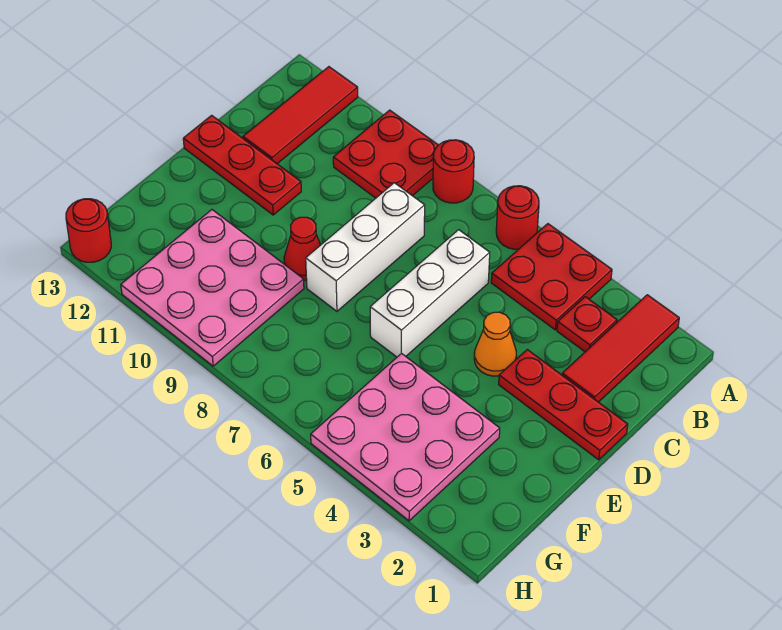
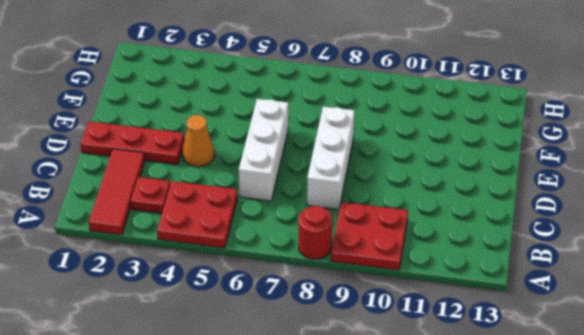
none -> red round brick A6 level 1
none -> red tile A12:C12 level 1
none -> red plate D11:D13 level 1

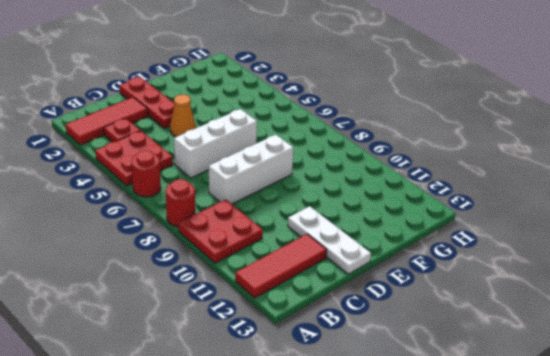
white plate D11:D13 level 1 -> red plate D11:D13 level 1
none -> red cone E9 level 1
none -> pink plate F3:H5 level 1
none -> pink plate F9:H11 level 1

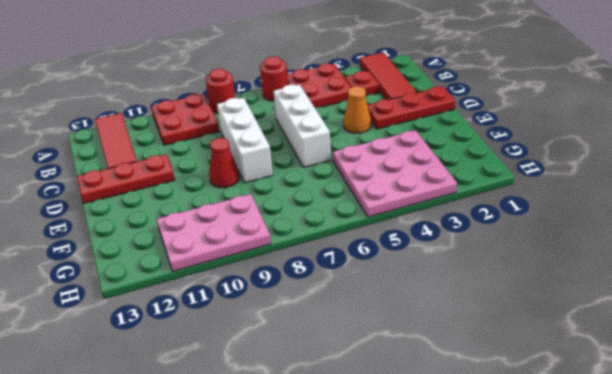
pink plate G9:H11 level 1 -> pink plate F9:H11 level 1
none -> red round brick H13 level 1

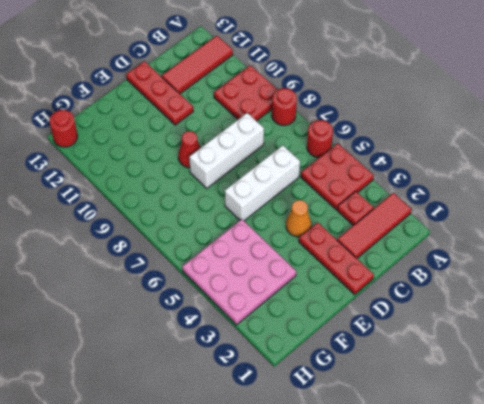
none -> pink plate F9:H11 level 1

